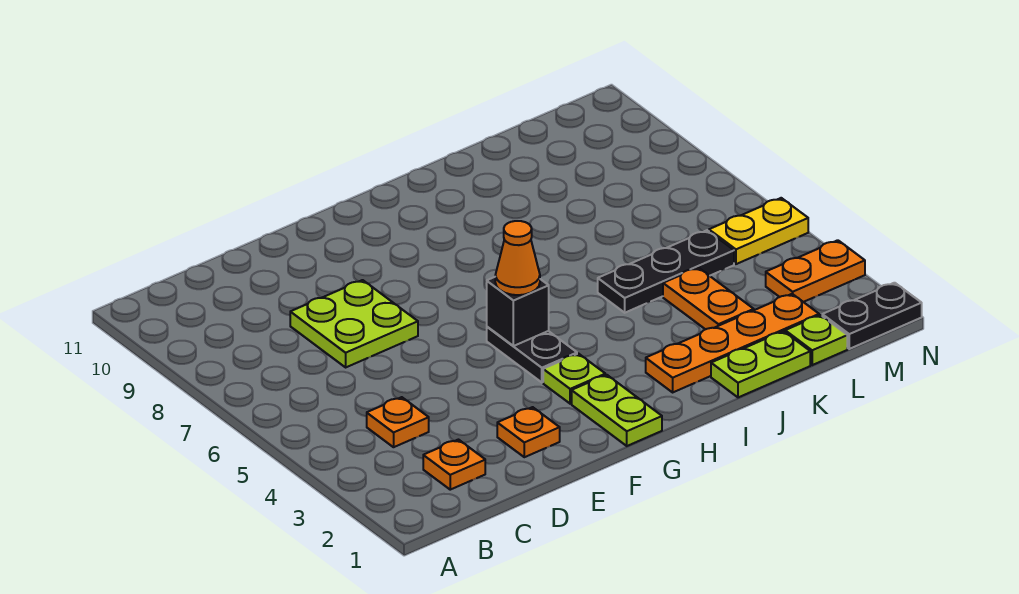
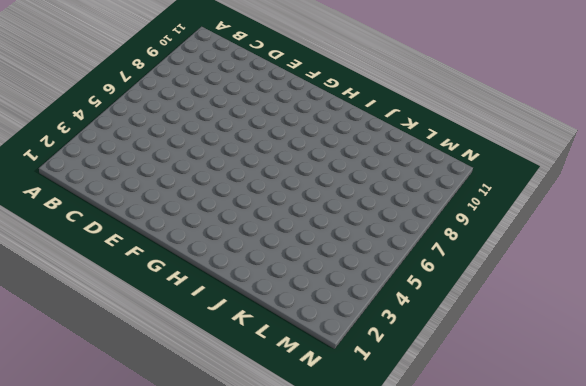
none -> orange plate C2 level 1
none -> orange plate C4 level 1
none -> lime plate D7:E8 level 1

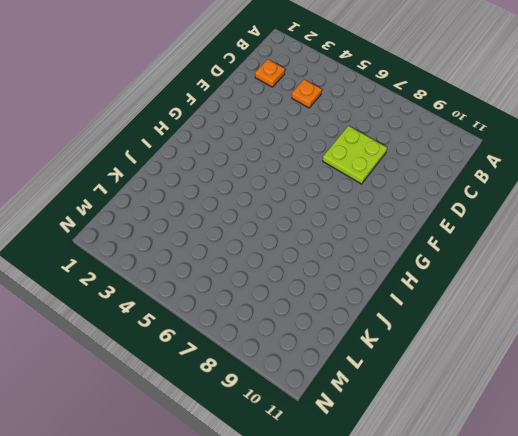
none -> orange plate E2 level 1
none -> lime plate G1:G2 level 1
none -> lime plate G3 level 1

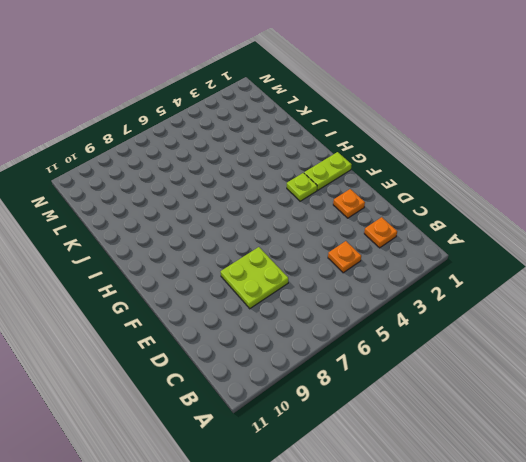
none -> black plate G4:G5 level 1
none -> orange plate I2:L2 level 1
none -> lime plate J1:K1 level 1

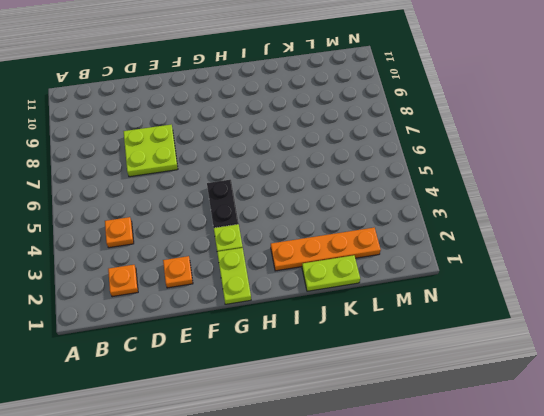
none -> black plate J5:L5 level 1
none -> orange plate K3:K4 level 1
none -> lime plate L1 level 1

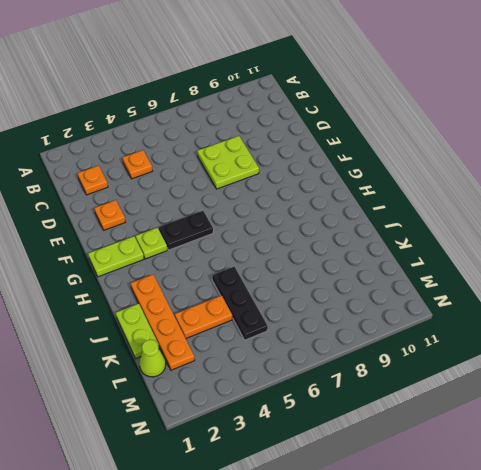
lime cone L1 level 1 -> lime plate L1 level 1
none -> black plate M1:N1 level 1
none -> orange plate M3:N3 level 1
none -> yellow plate M5:N5 level 1

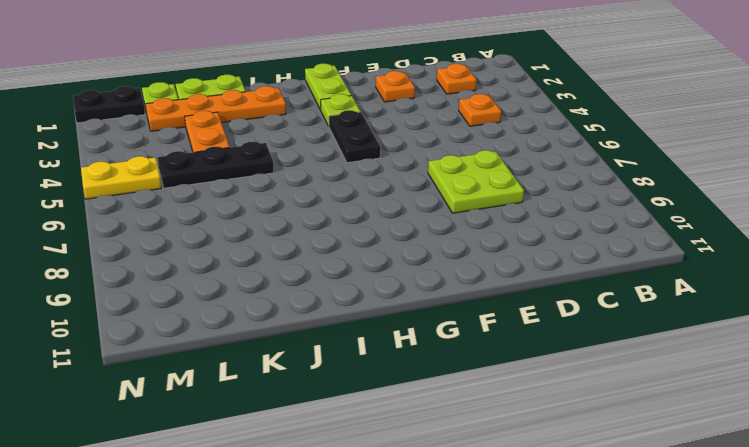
none -> orange plate M3:N3 level 1
none -> black brick G5 level 2
none -> orange cone G5 level 3

